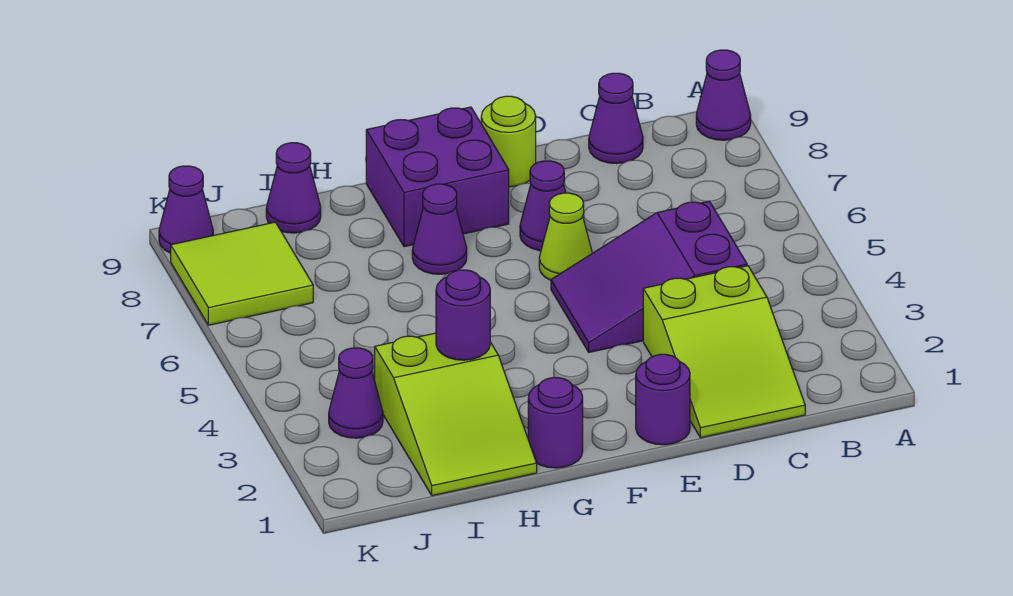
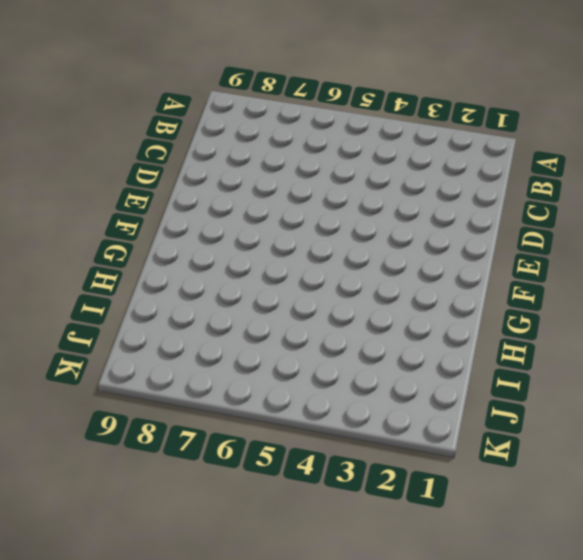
none -> purple cone A9 level 1
none -> lime slope C1:D3 level 1 top 3
none -> purple slope C4:E5 level 1 top C

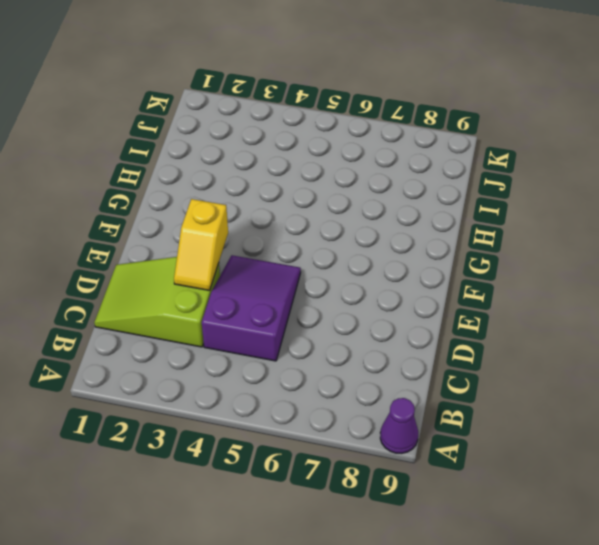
yellow slope D3:E3 level 2 top E -> none
none -> purple cone C9 level 1
none -> purple round brick E1 level 1
none -> lime cone E6 level 1

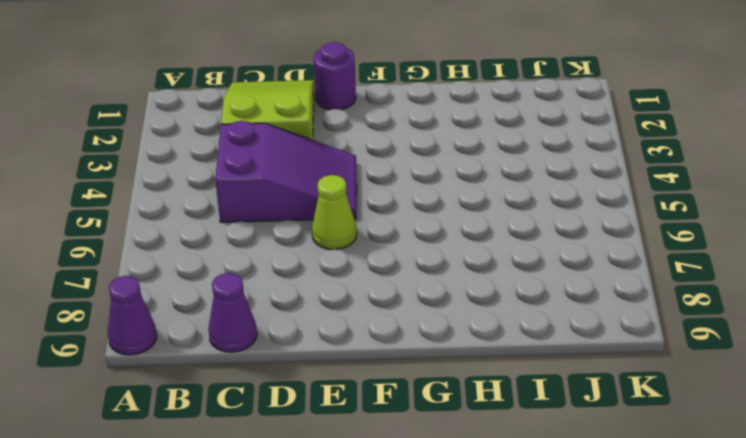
none -> purple cone E7 level 1
none -> lime round brick E9 level 1
none -> purple brick F8:G9 level 1

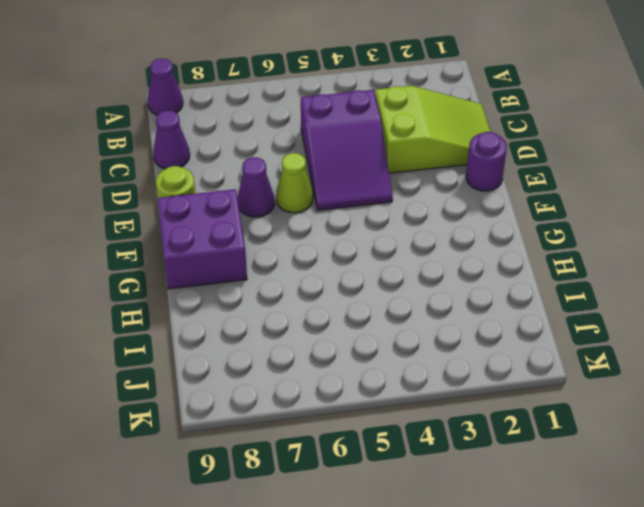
none -> purple round brick G1 level 1
none -> purple cone G7 level 1
none -> lime slope H1:I3 level 1 top 3

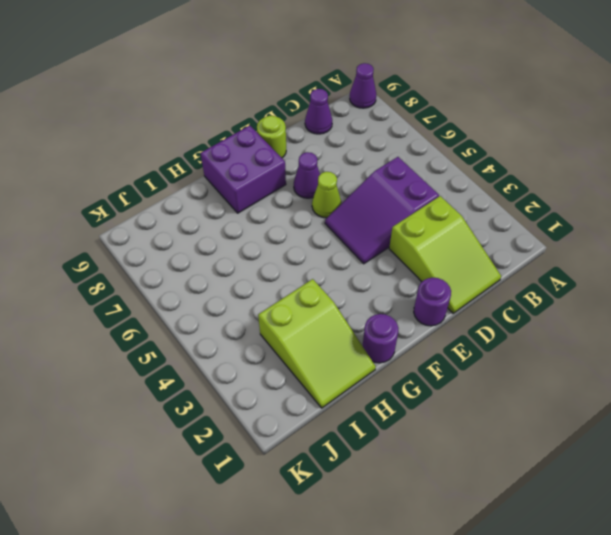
none -> purple cone G7 level 1
none -> purple cone I9 level 1
none -> purple cone J3 level 1

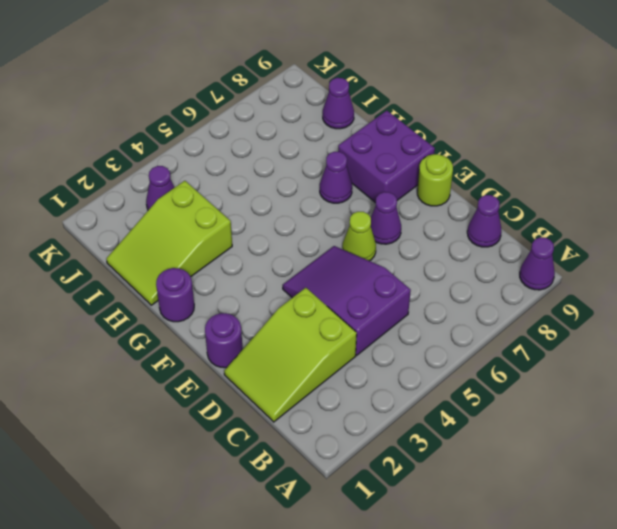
none -> lime tile J7:K8 level 1
none -> purple cone K9 level 1
none -> purple round brick H3 level 2

